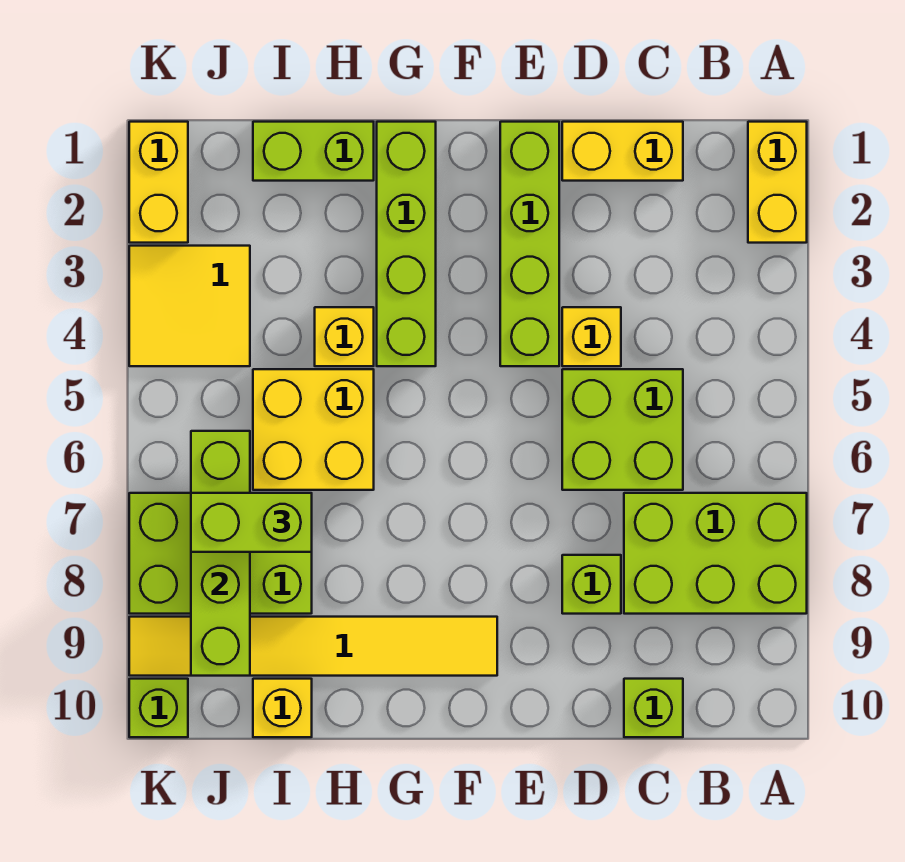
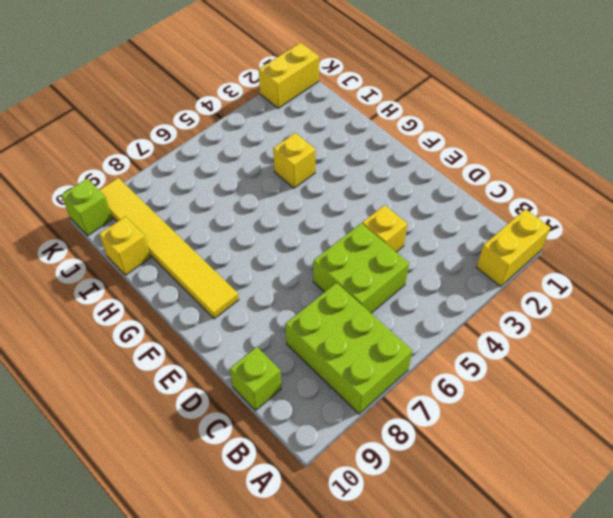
none -> yellow brick C1:D1 level 1
none -> lime brick D8 level 1
none -> lime brick E1:E4 level 1

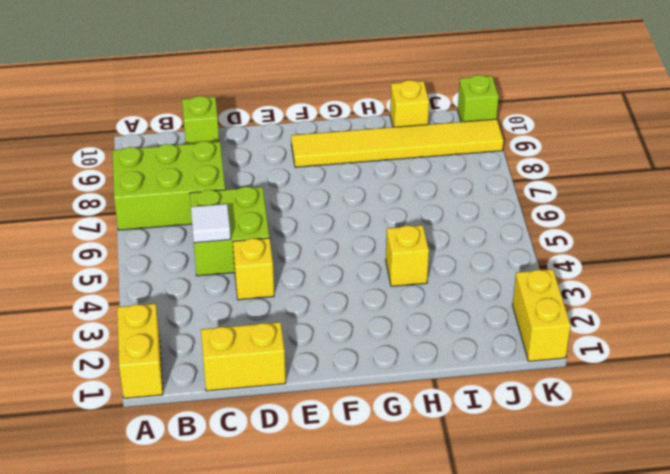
white tile C5 level 2 -> none
none -> lime brick D8 level 1
none -> lime brick E1:E4 level 1
none -> lime brick G1:G4 level 1

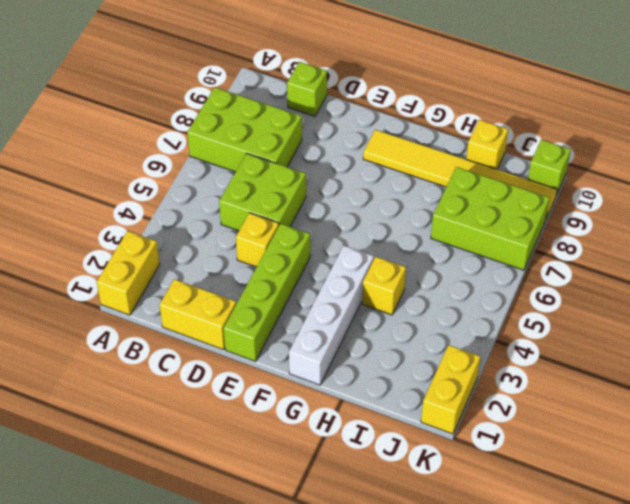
white brick G1:G4 level 1 -> lime brick G1:G4 level 1
none -> lime brick D8 level 1
none -> lime brick H1:I1 level 1
none -> yellow brick H5:I6 level 1

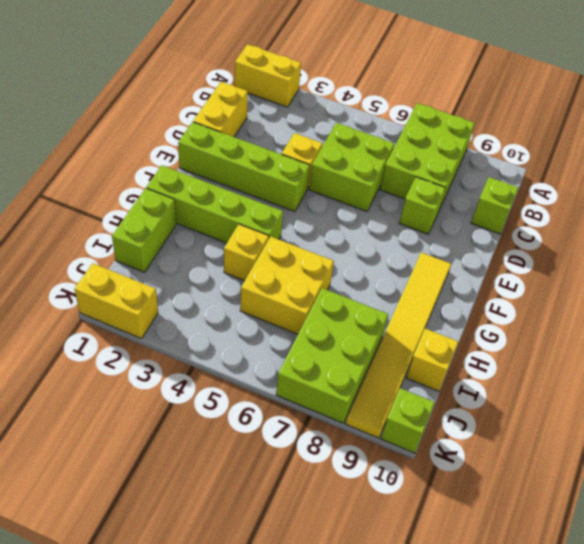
none -> yellow tile J3:K4 level 1
none -> lime brick J6:J9 level 2
none -> lime brick I7:J7 level 3

